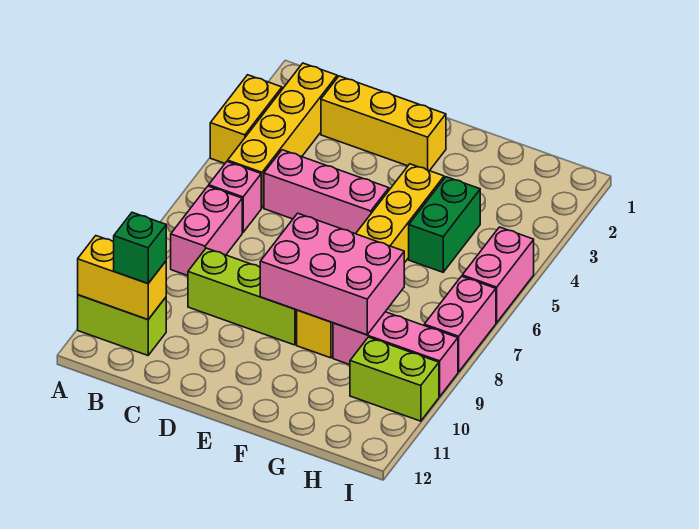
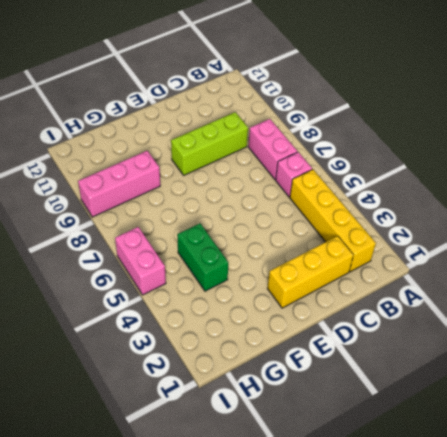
none -> yellow brick A3:A4 level 1
none -> lime brick A11:B11 level 1
none -> pink brick C5:E5 level 1

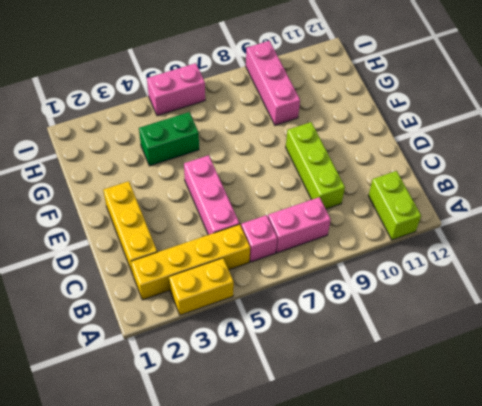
none -> yellow brick F4:F9 level 1
none -> lime brick H10:I10 level 1
none -> pink brick I7:I8 level 1

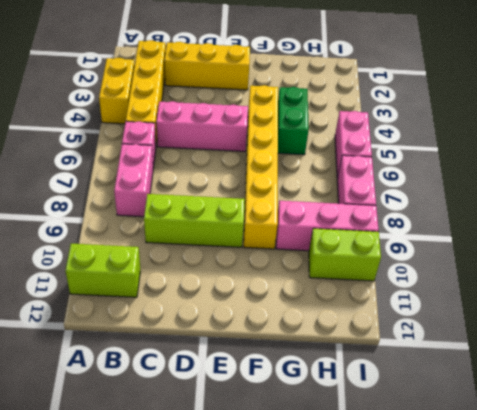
none -> yellow brick A11:B11 level 2
none -> pink brick E8:G9 level 2
none -> green brick B11 level 3

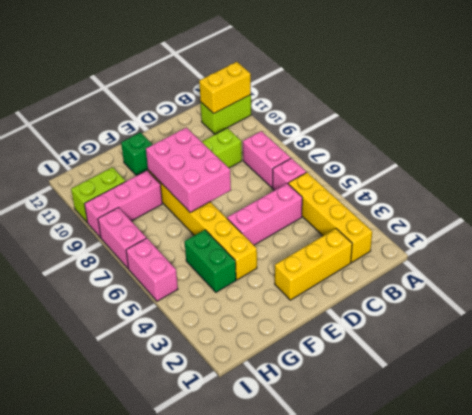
pink brick E7:F9 level 2 -> pink brick E8:G9 level 2
green brick F11 level 1 -> green brick B11 level 3
none -> yellow brick A3:A4 level 1

